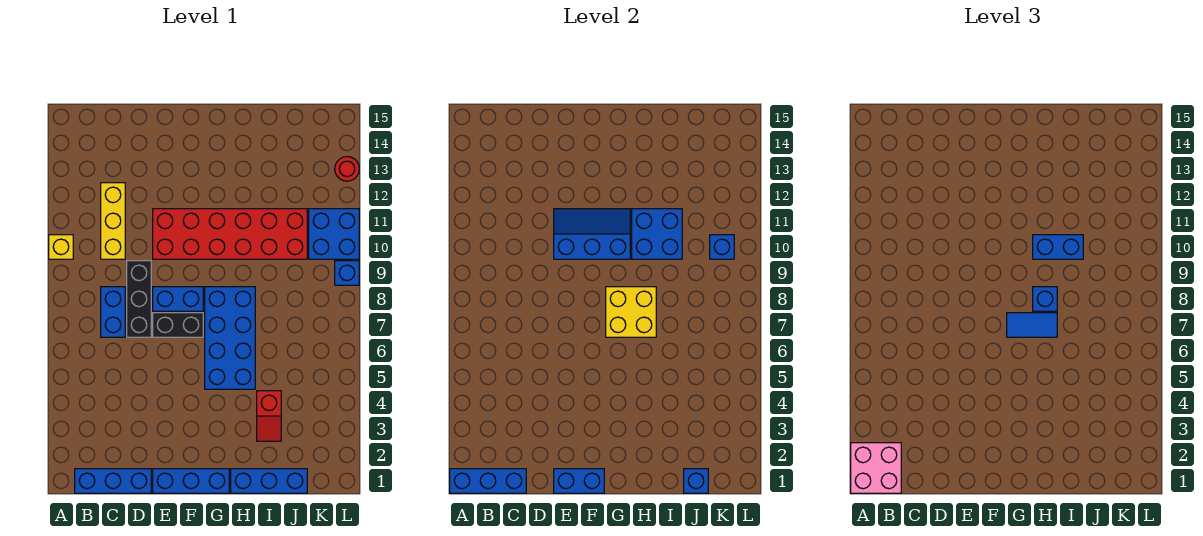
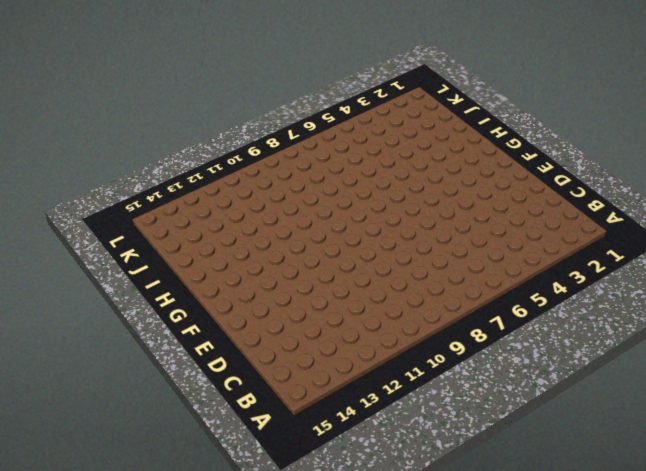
none -> yellow brick A10 level 1
none -> blue brick B1:D1 level 1
none -> blue brick C7:C8 level 1

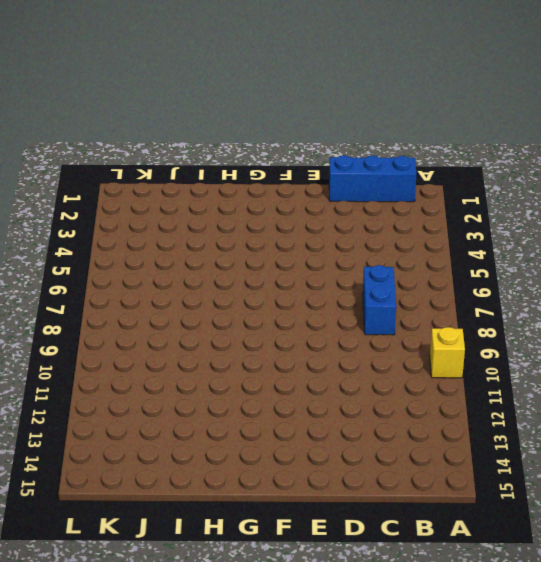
none -> yellow brick C10:C12 level 1
none -> black brick D7:D9 level 1
none -> blue brick E1:G1 level 1

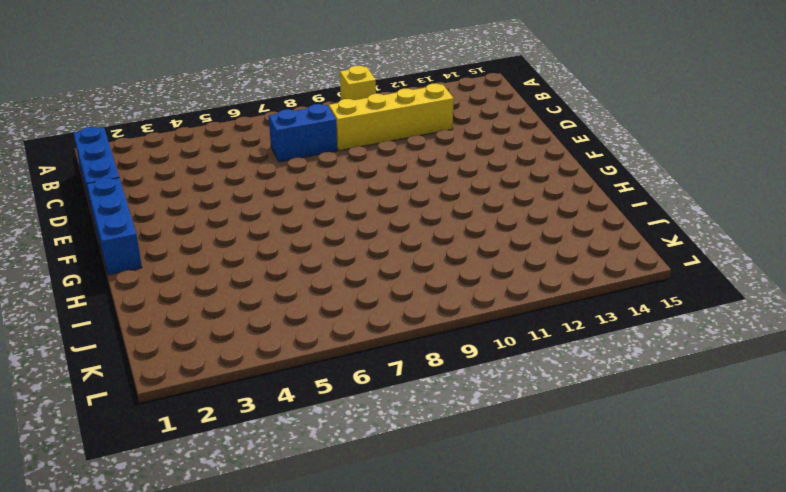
yellow brick C9:C12 level 1 -> yellow brick C10:C12 level 1
none -> black brick D7:D9 level 1
none -> black brick E7:F7 level 1
none -> blue brick E8:F8 level 1

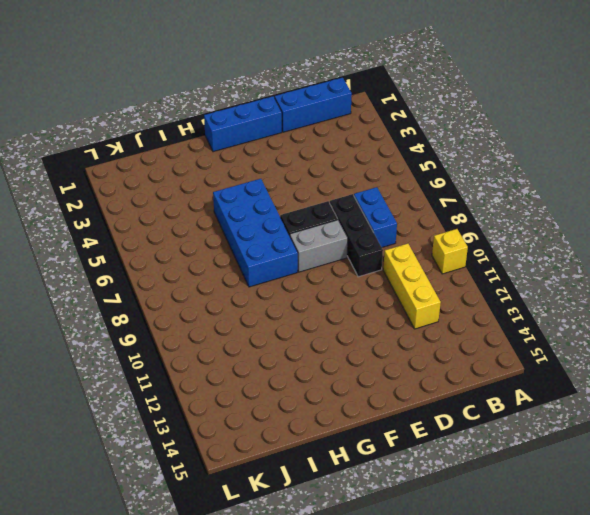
grey brick E8:F8 level 1 -> blue brick E8:F8 level 1
none -> red brick E10:J11 level 1
none -> blue brick H1:J1 level 1
none -> red slope I3:I4 level 1 top 4

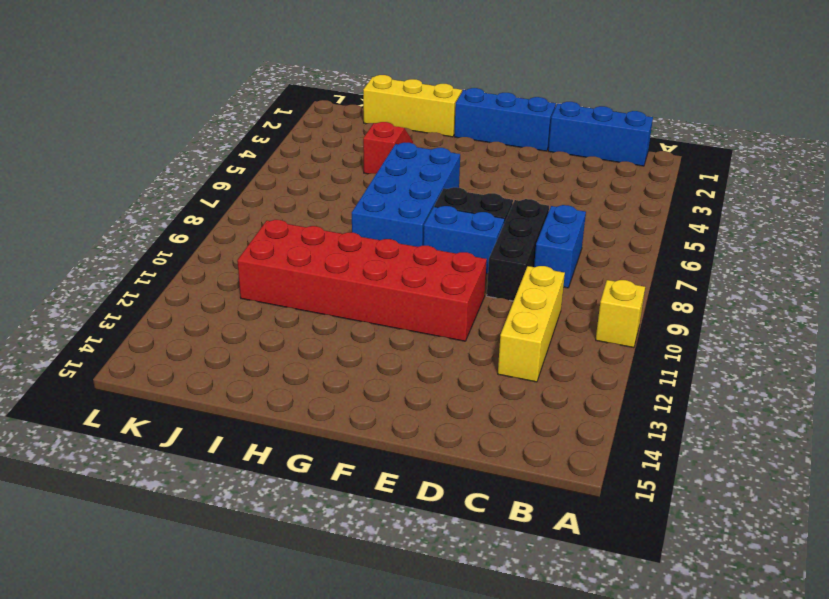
yellow brick H1:J1 level 1 -> blue brick H1:J1 level 1
none -> blue brick K10:L11 level 1
none -> blue brick L9 level 1
none -> red round brick L13 level 1

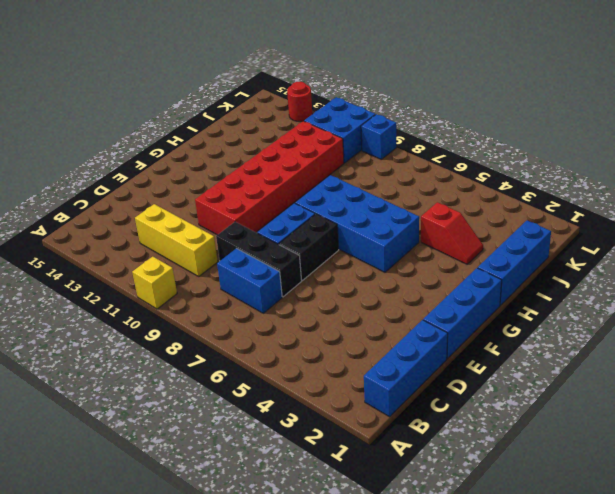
none -> blue brick A1:C1 level 2
none -> blue brick E1:F1 level 2
none -> blue slope E10:G11 level 2 top 10

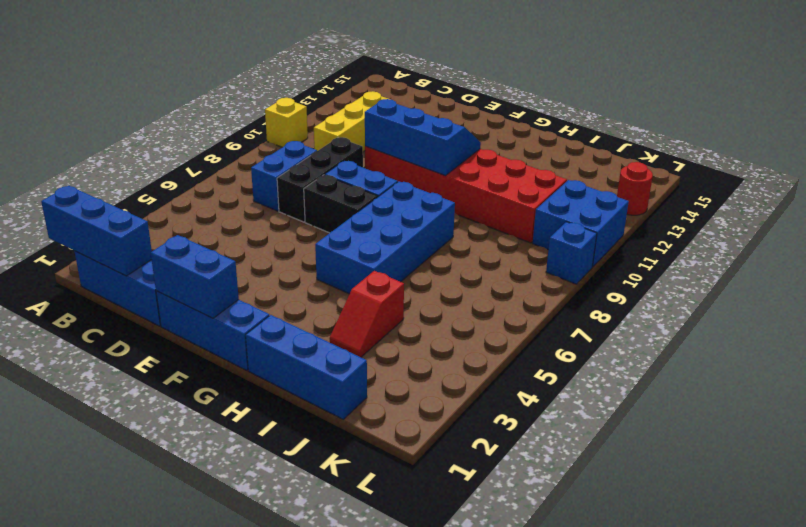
none -> yellow brick G7:H8 level 2
none -> blue brick H10:I11 level 2
none -> blue brick J1 level 2

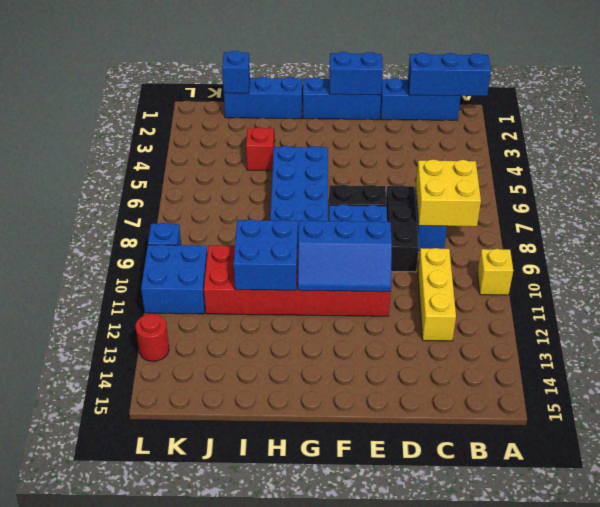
yellow brick B7:C8 level 2 -> yellow brick G7:H8 level 2
none -> blue brick K10 level 2
none -> pink brick A1:B2 level 3
none -> blue tile G7:H7 level 3

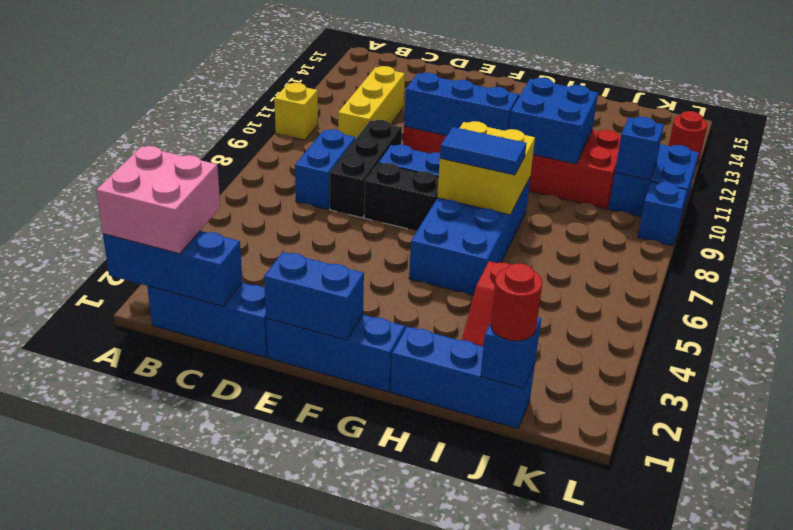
red round brick J1 level 3 -> none
none -> blue brick H8 level 3
none -> blue brick H10:I10 level 3

